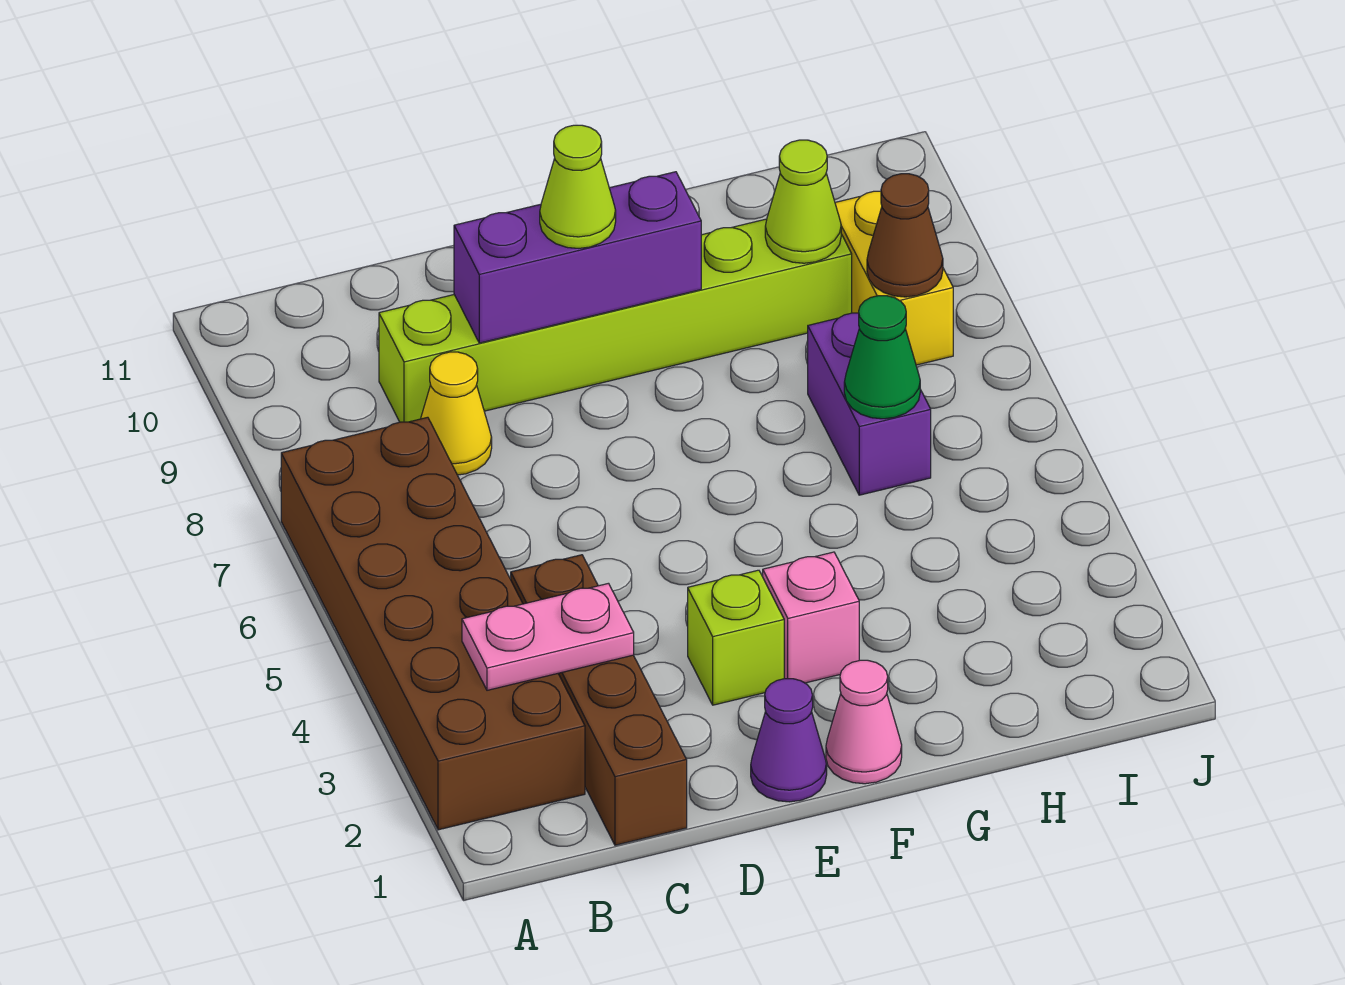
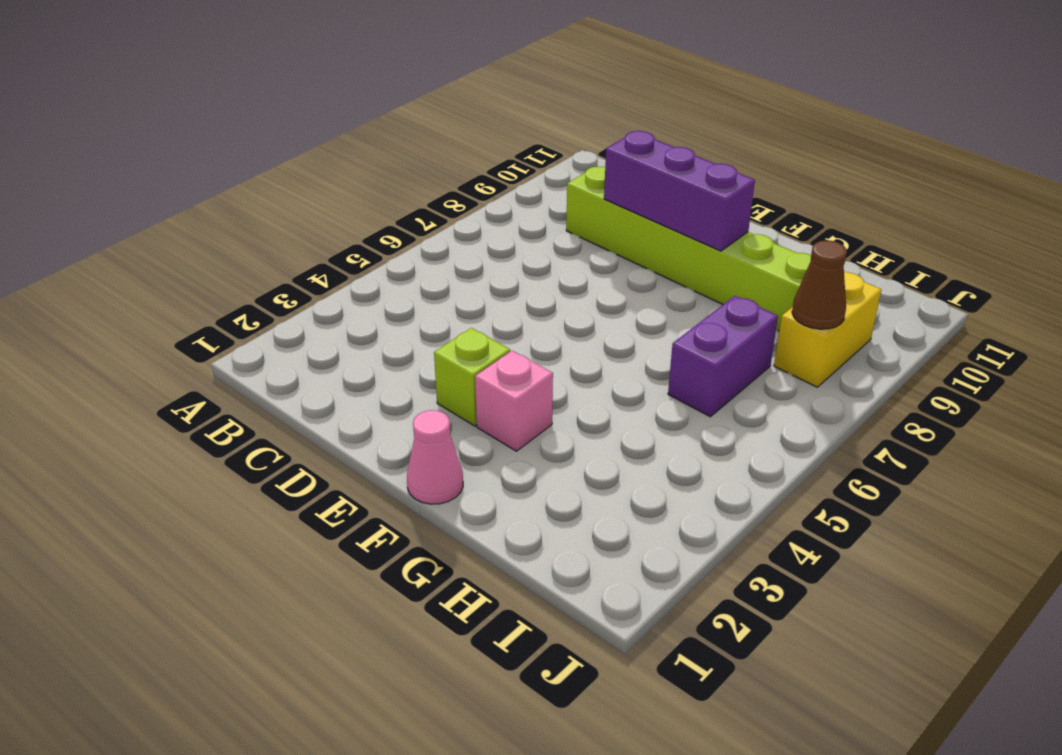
none -> brown brick A2:B7 level 1
none -> brown brick C1:C4 level 1
none -> yellow cone C8 level 1

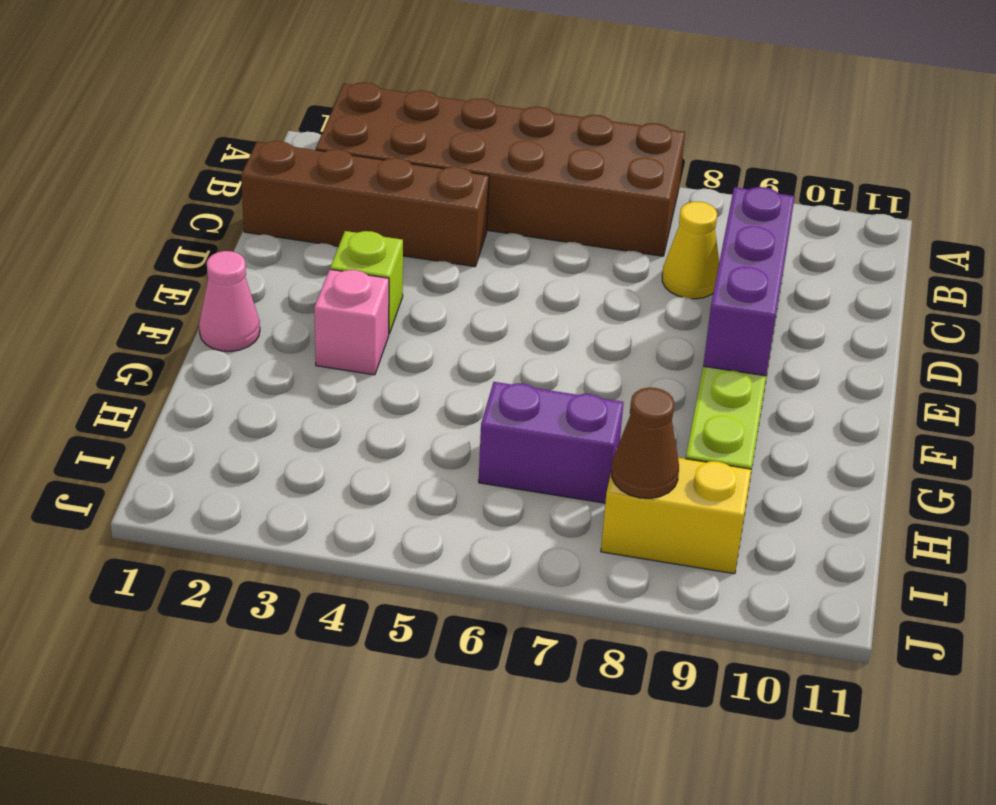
none -> purple cone E1 level 1
none -> pink plate B3:C3 level 2
none -> green cone H6 level 2

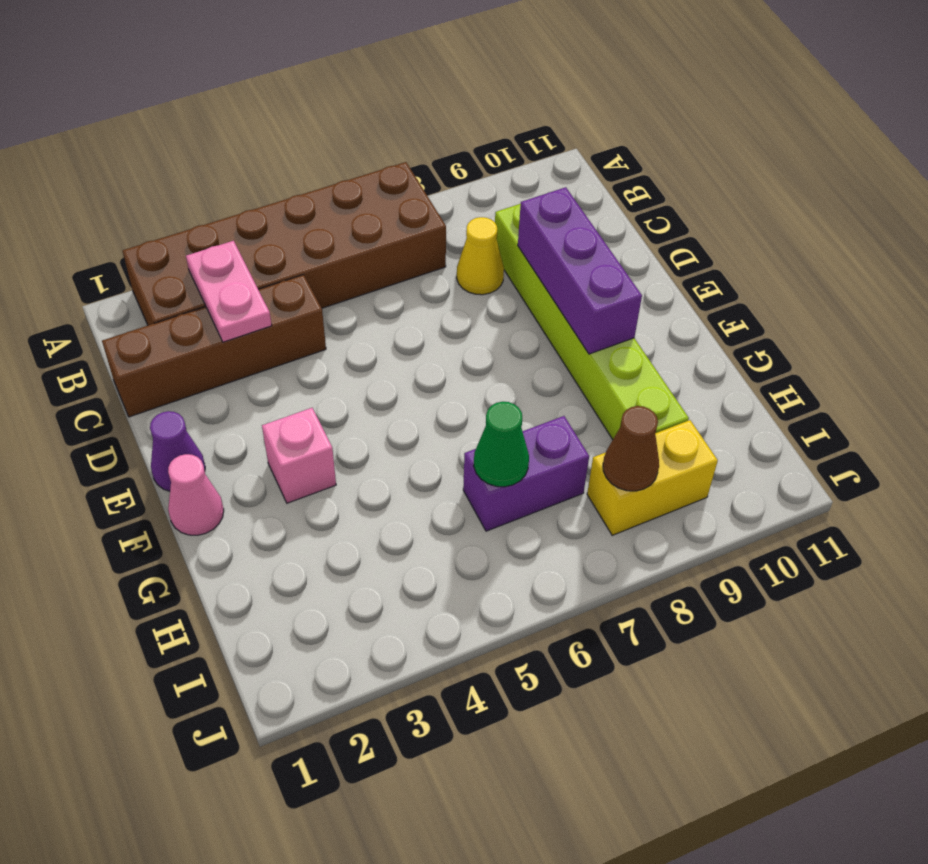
none -> lime brick E3 level 1
none -> lime cone H9 level 2
none -> lime cone E9 level 3

